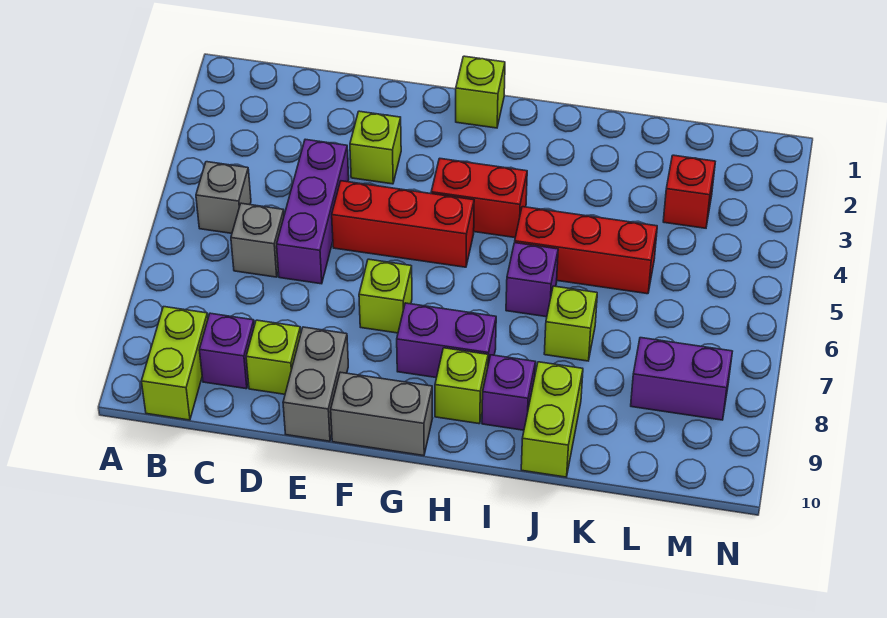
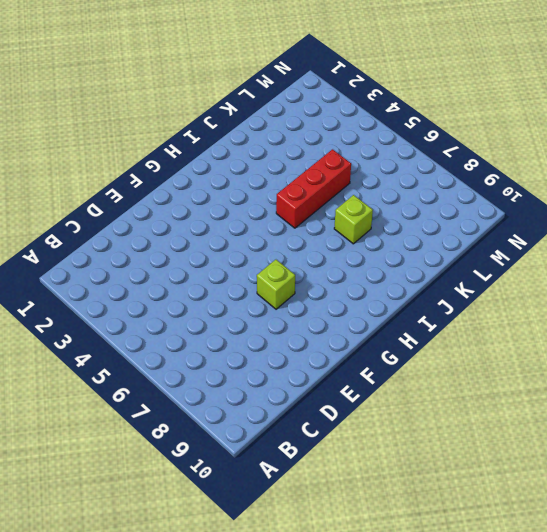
none -> grey brick B5 level 1
none -> lime brick B9:B10 level 1
none -> grey brick C6 level 1

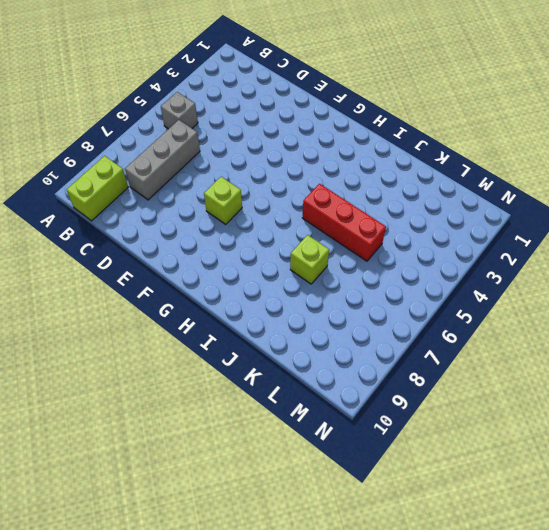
grey brick C6:C8 level 1 -> grey brick C6 level 1
none -> purple brick C9 level 1
none -> purple brick D4:D6 level 1
none -> lime brick D9 level 1

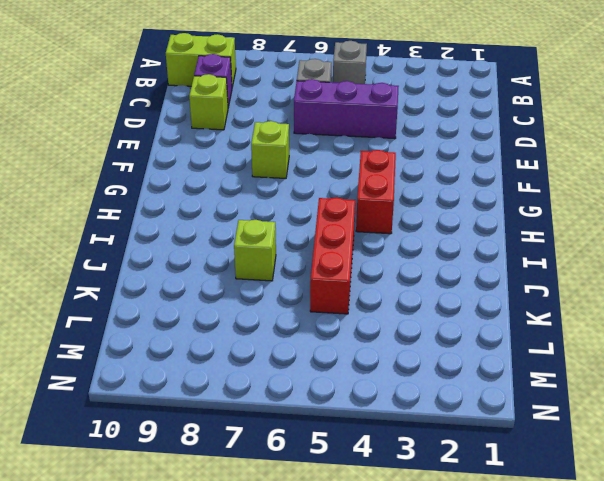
none -> lime brick E3 level 1
none -> red brick E5:G5 level 1
none -> grey brick E9:E10 level 1

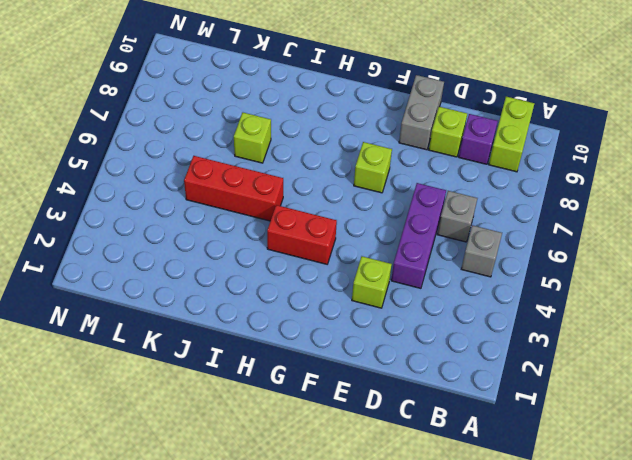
none -> red brick E5:G5 level 1
none -> grey brick F10:G10 level 1
none -> lime brick G1 level 1

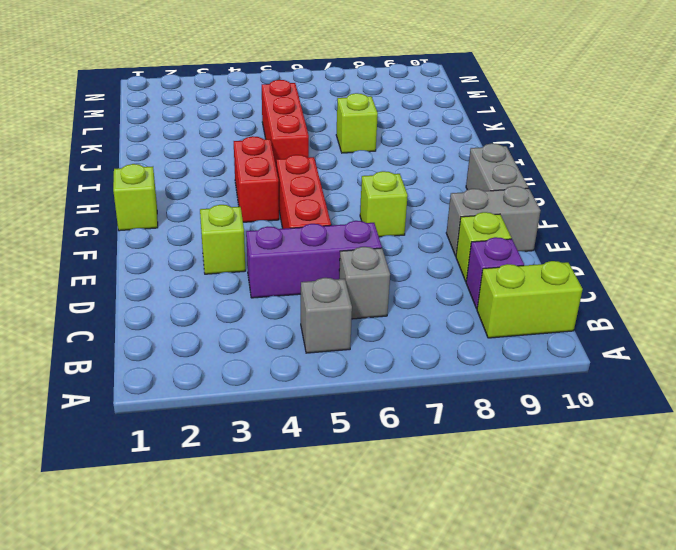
none -> purple brick G8:H8 level 1
none -> lime brick H9 level 1
none -> purple brick I6 level 1

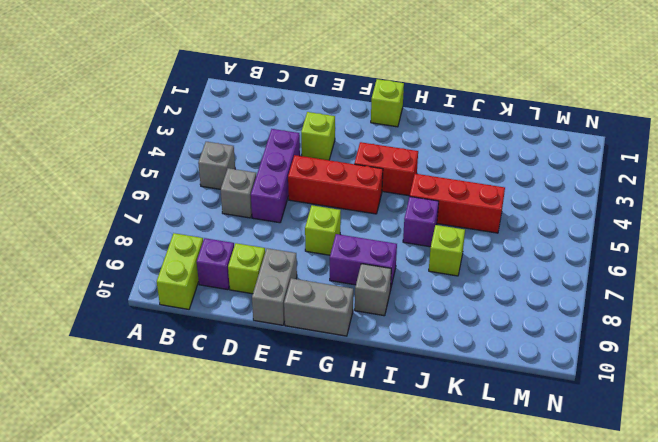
grey brick H9 level 1 -> lime brick H9 level 1
none -> purple brick I9 level 1
none -> lime brick J9:J10 level 1
none -> red brick L3 level 1

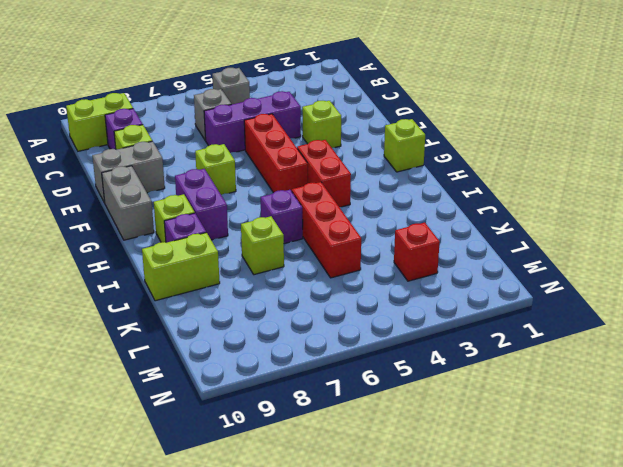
none -> purple brick L8:M8 level 1

